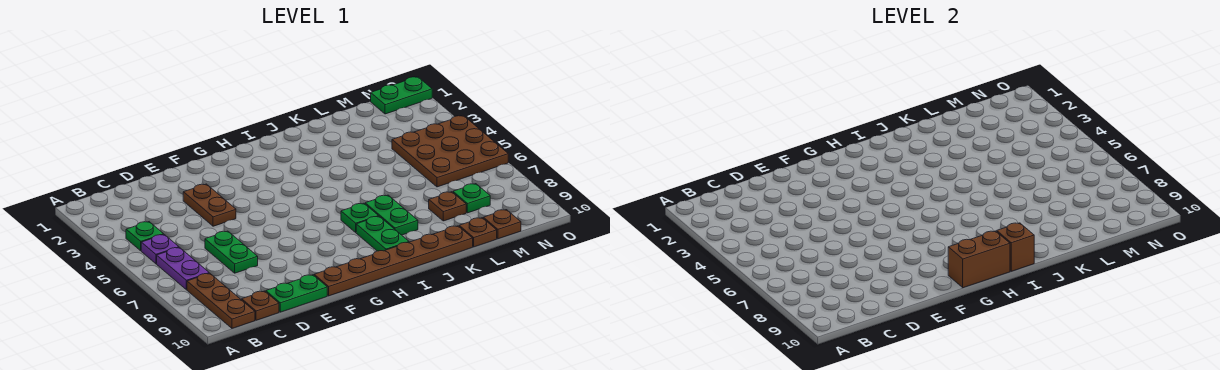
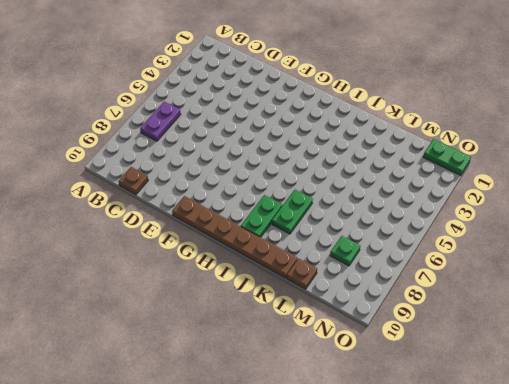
none -> green plate B4 level 1
none -> purple plate B5 level 1
none -> brown plate B8:B10 level 1

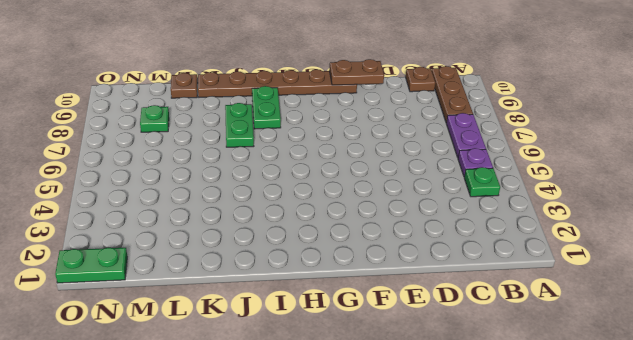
brown plate E10:F10 level 2 -> brown plate E3:E4 level 1
none -> green plate D6:D7 level 1
none -> green plate D10:E10 level 1
none -> green plate I7 level 1

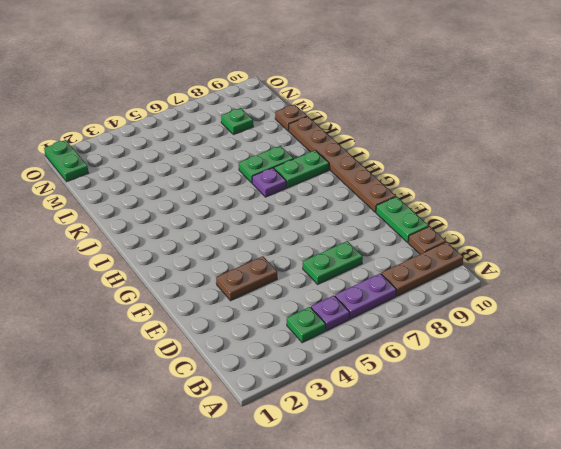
purple plate I7 level 1 -> green plate I7 level 1
none -> brown plate L8 level 1
none -> brown plate M4:O6 level 1
none -> brown plate M10 level 1

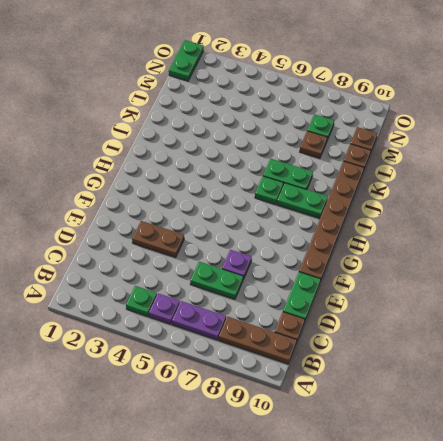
purple plate E7 level 1 -> none
none -> brown plate M4:O6 level 1
none -> brown brick G10:H10 level 2
none -> brown brick I10 level 2

